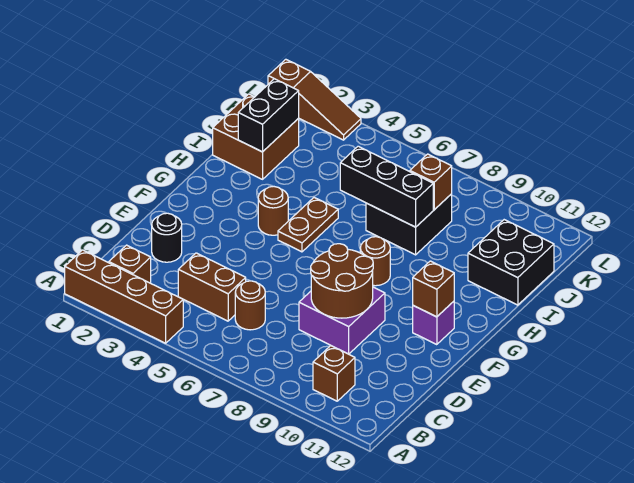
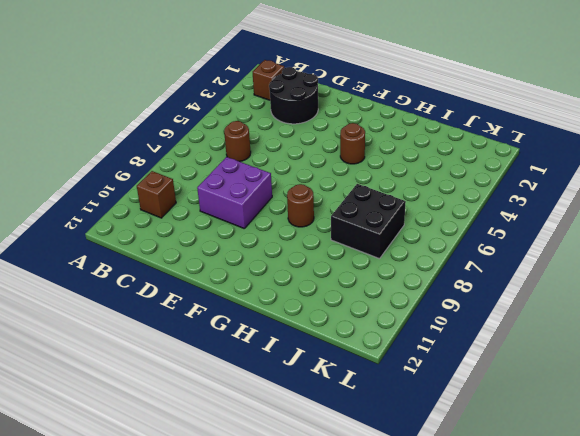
black round brick C2:D3 level 1 -> black round brick D2 level 1
none -> brown brick A1:A4 level 1
none -> brown brick C4:C5 level 1
none -> purple brick F11 level 1

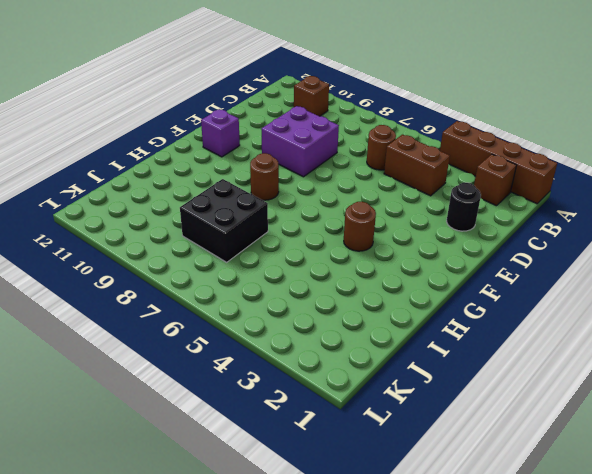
none -> brown plate G5:H5 level 1
none -> brown brick I1:J2 level 1
none -> black brick I11:J12 level 1

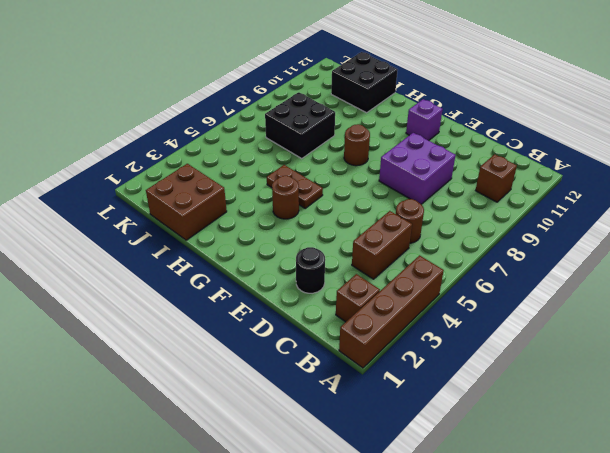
none -> brown slope L1:L3 level 1 top 1
none -> brown round brick D8:E9 level 2
none -> brown brick F11 level 2

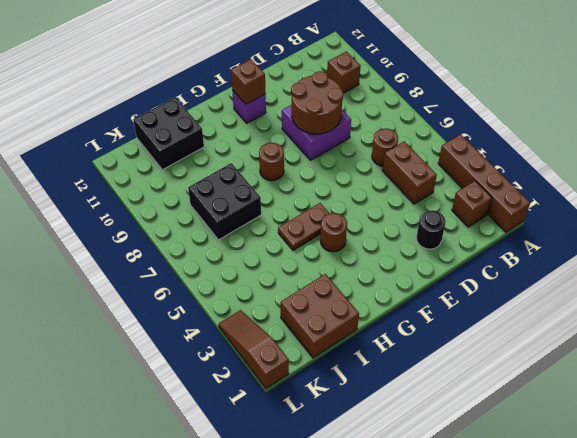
none -> black brick I2:J2 level 2
none -> black brick I6:I8 level 2
none -> brown brick J8 level 2

